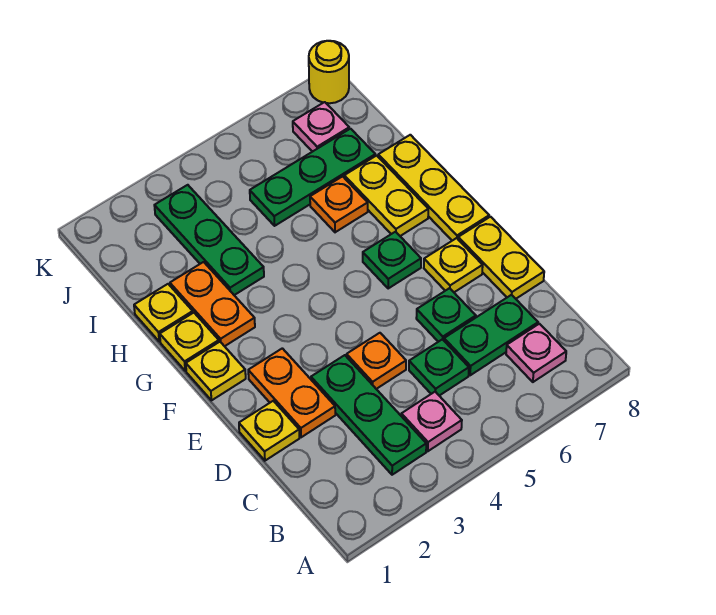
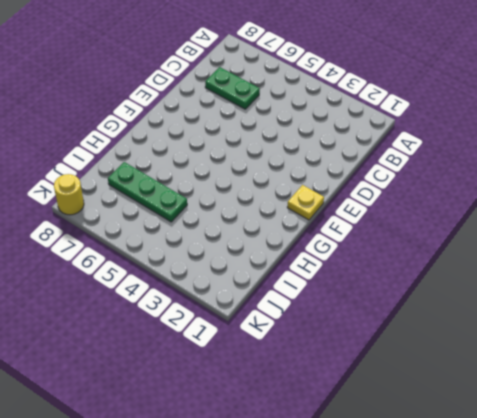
none -> green plate B3:D3 level 1
none -> pink plate B4 level 1
none -> pink plate B7 level 1

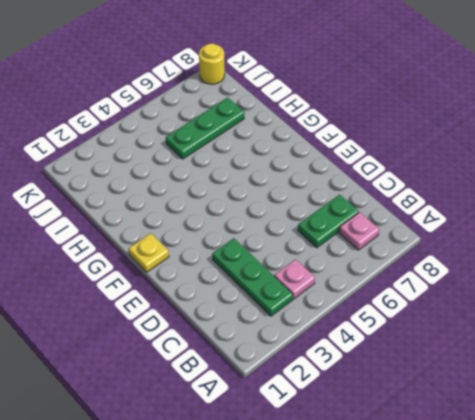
none -> green plate C5 level 1
none -> yellow plate D1 level 1
none -> orange plate D2:E2 level 1

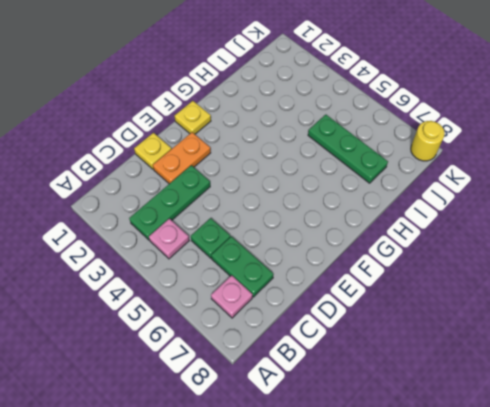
none -> orange plate D4 level 1
none -> green plate D6 level 1
none -> yellow plate D8:E8 level 1

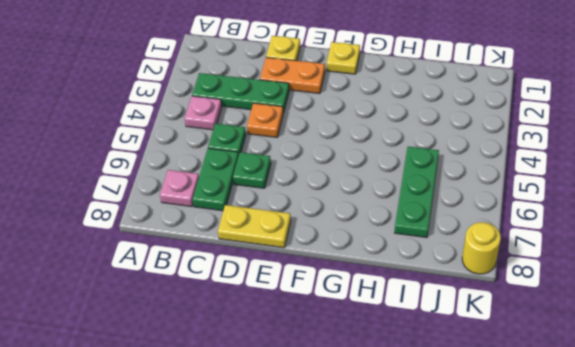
none -> yellow plate E7 level 1
none -> green plate F6 level 1
none -> yellow plate F8:H8 level 1

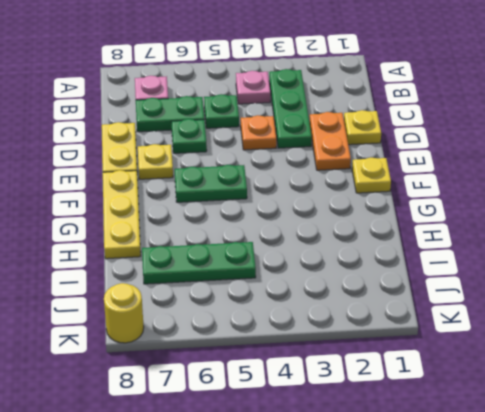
green plate F5:F6 level 1 -> green plate F6 level 1
none -> yellow plate G1 level 1
none -> orange plate G2:H2 level 1
none -> yellow plate G7:H7 level 1

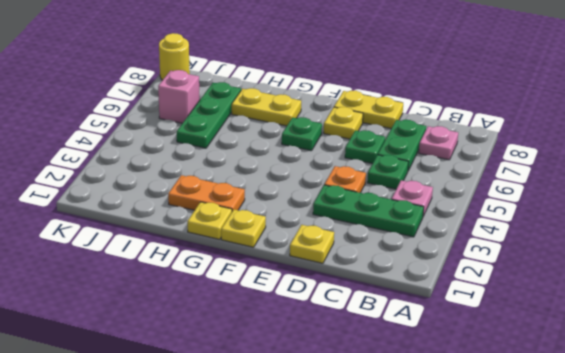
pink brick J6 level 1 -> none
none -> orange plate D2:E2 level 1
none -> yellow plate F8:H8 level 1
none -> yellow plate H1 level 1

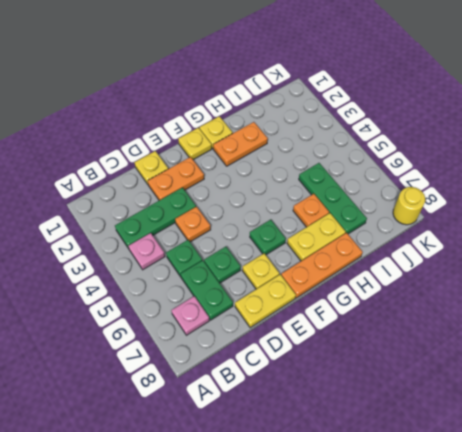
orange plate F8:H8 level 1 -> yellow plate F8:H8 level 1
none -> yellow plate H1 level 1
none -> green plate H3:J3 level 1
none -> pink plate J7 level 1

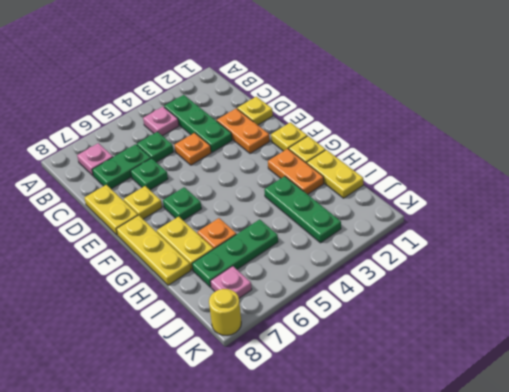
yellow plate H1:I1 level 1 -> yellow plate H1 level 1

